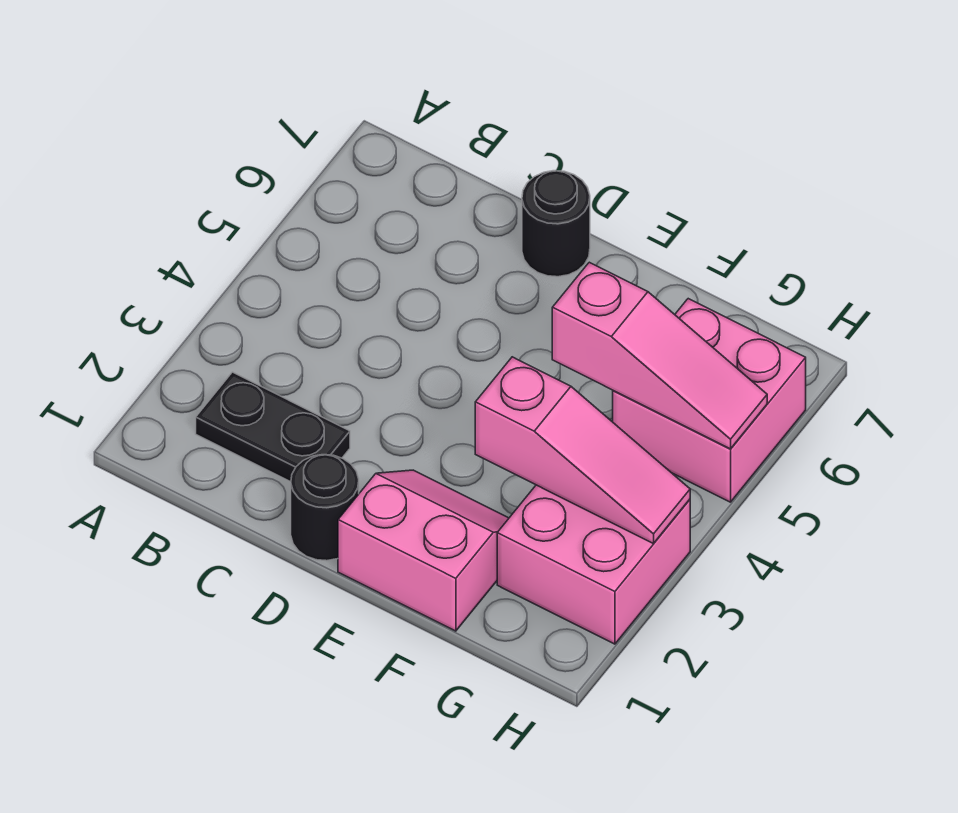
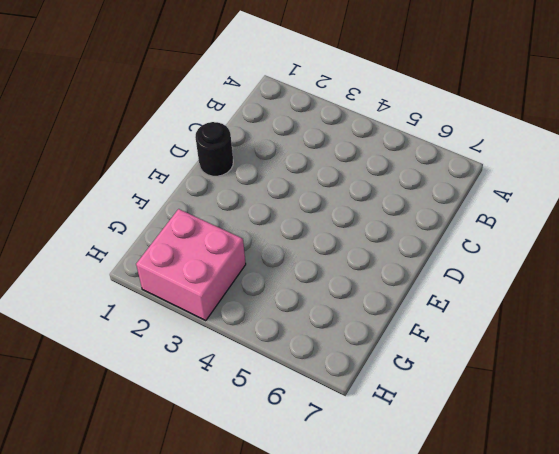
none -> black plate B2:C2 level 1
none -> black round brick D7 level 1

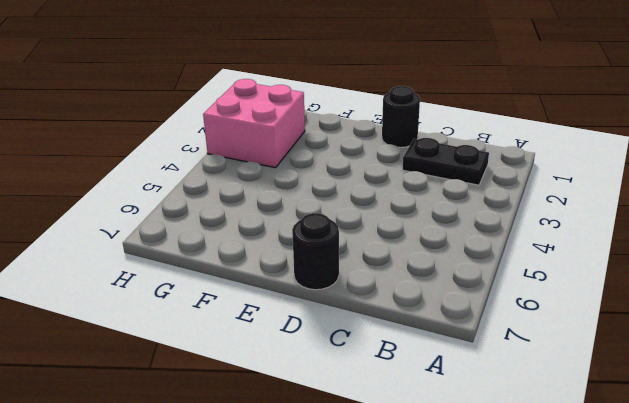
none -> pink slope E1:F2 level 1 top 1
none -> pink brick G5:H6 level 1

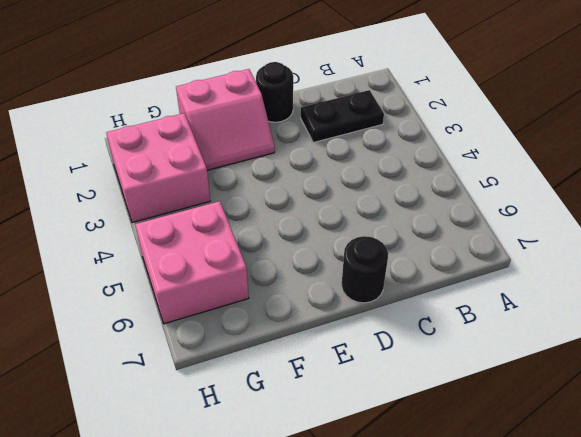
none -> pink slope F3:H3 level 2 top F
none -> pink slope F5:H5 level 2 top F

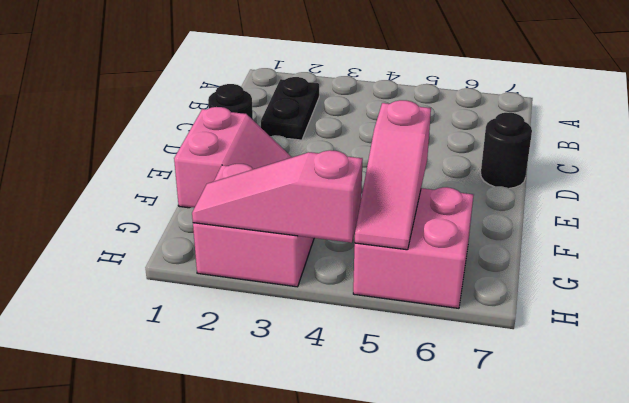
pink slope H2:H4 level 2 top 4 -> pink slope F3:H3 level 2 top F

